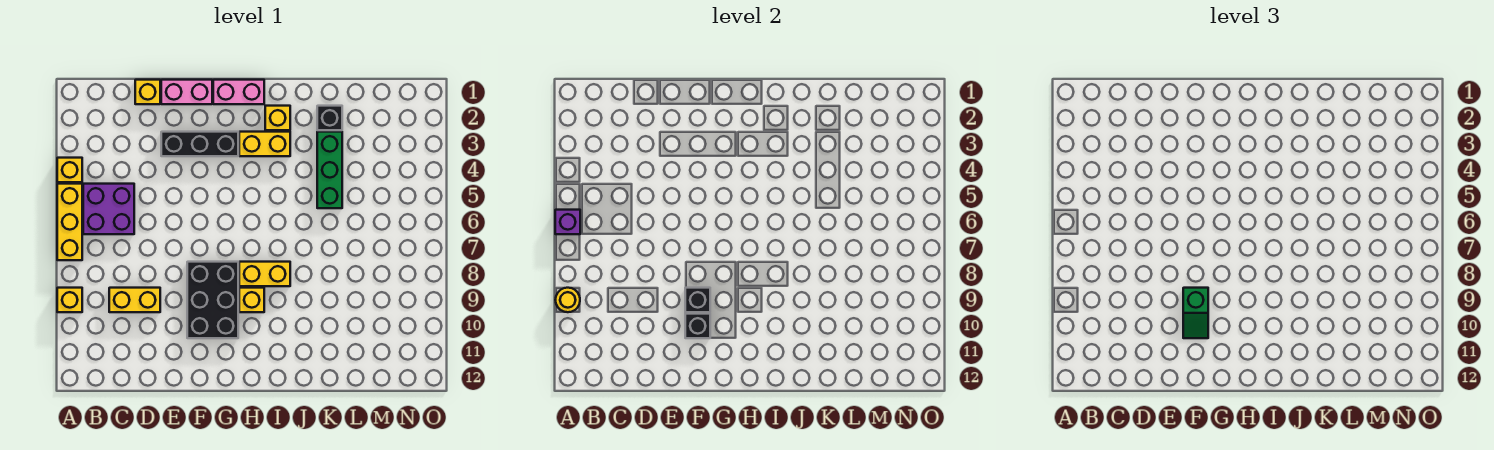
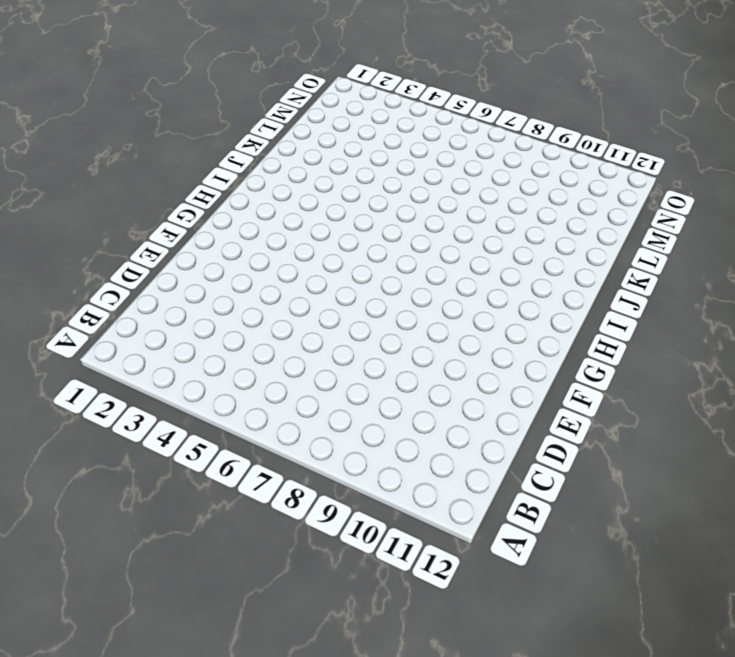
none -> yellow brick A4 level 1
none -> yellow brick A5:A7 level 1
none -> yellow brick A9 level 1

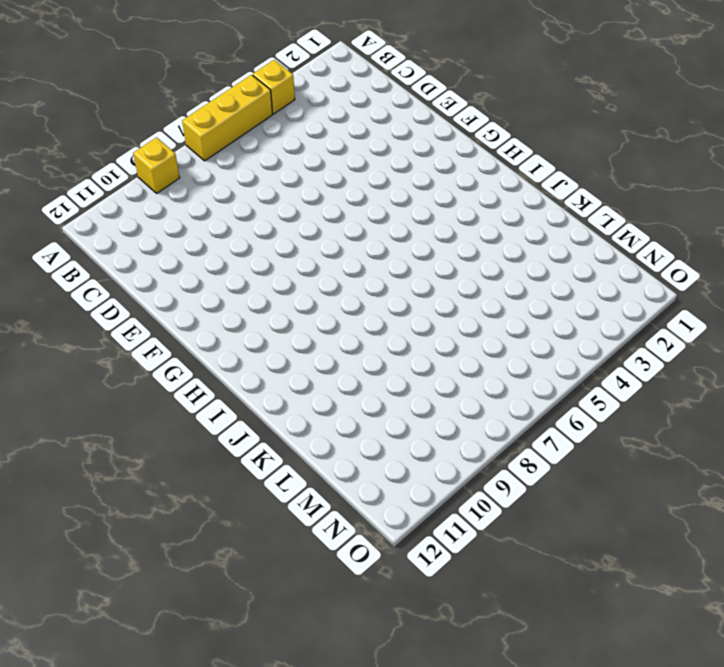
none -> purple brick B5:C6 level 1
none -> yellow brick C9:D9 level 1
none -> yellow brick D1 level 1

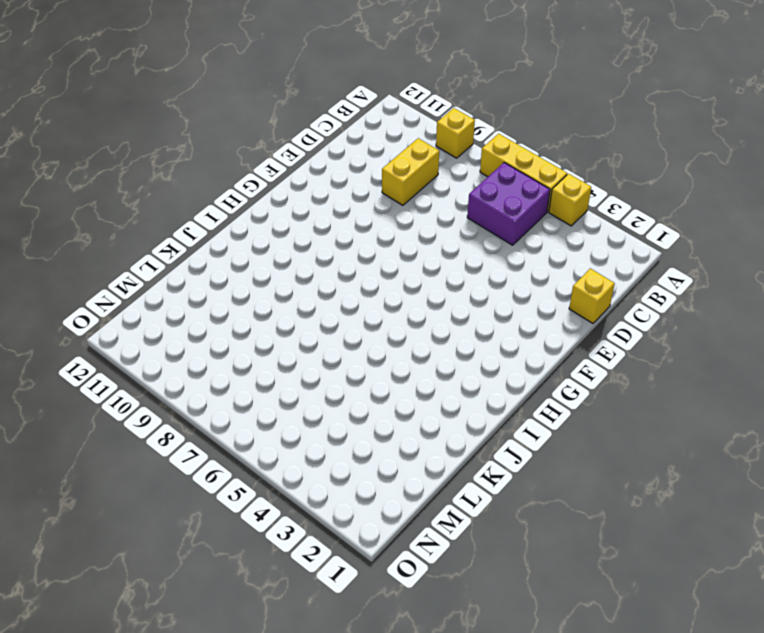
none -> pink brick E1:F1 level 1
none -> black brick E3:G3 level 1
none -> black brick F8:G10 level 1

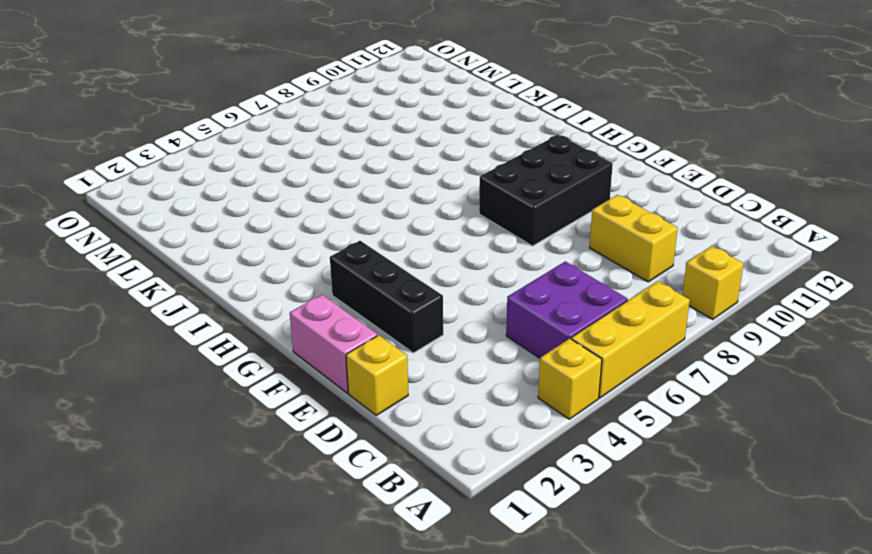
none -> pink brick G1:H1 level 1
none -> yellow brick H3:I3 level 1
none -> yellow brick H8:I8 level 1

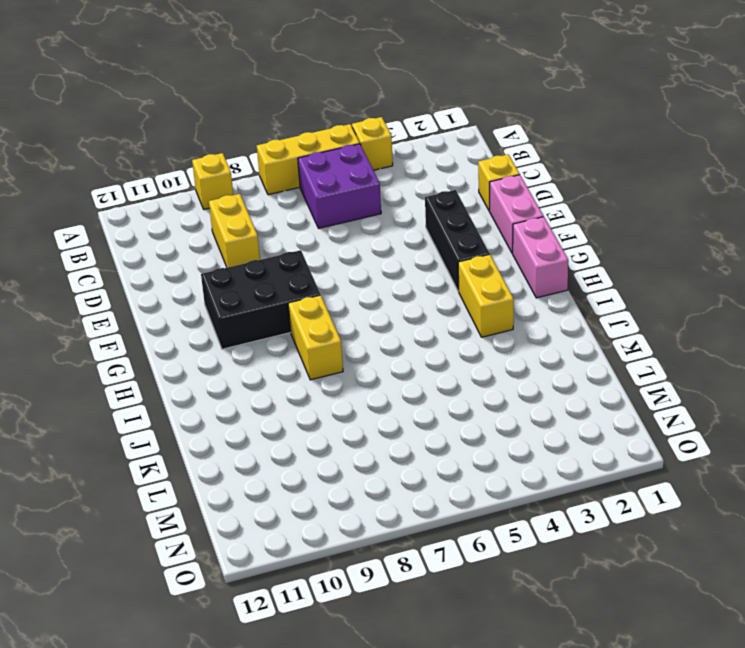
none -> yellow brick H9 level 1
none -> yellow brick I2 level 1
none -> black brick K2 level 1

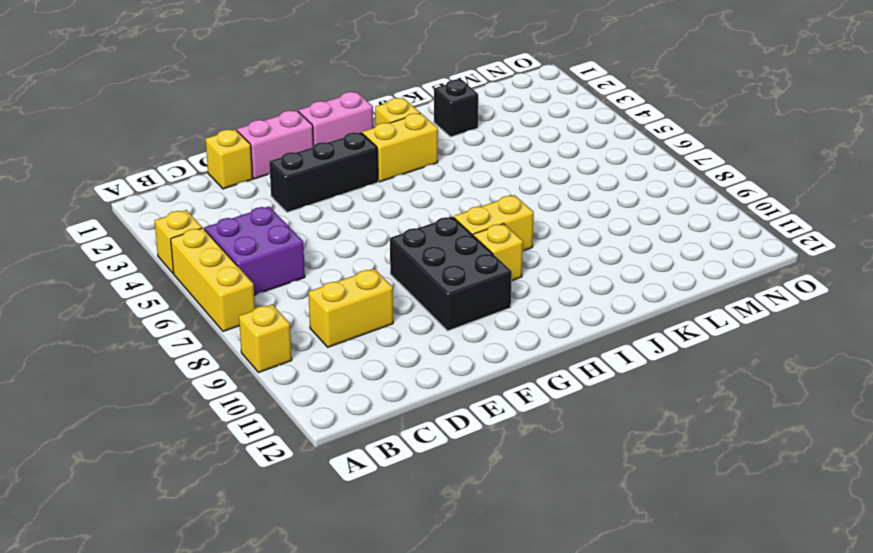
none -> green brick K3:K5 level 1
none -> purple brick A6 level 2
none -> yellow round brick A9 level 2

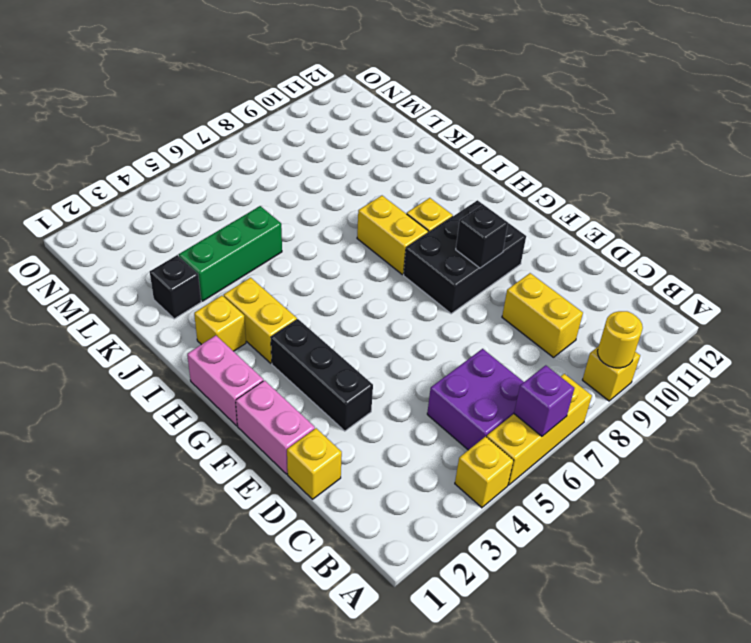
none -> black brick F10 level 2
none -> green slope F9:F10 level 3 top 9

